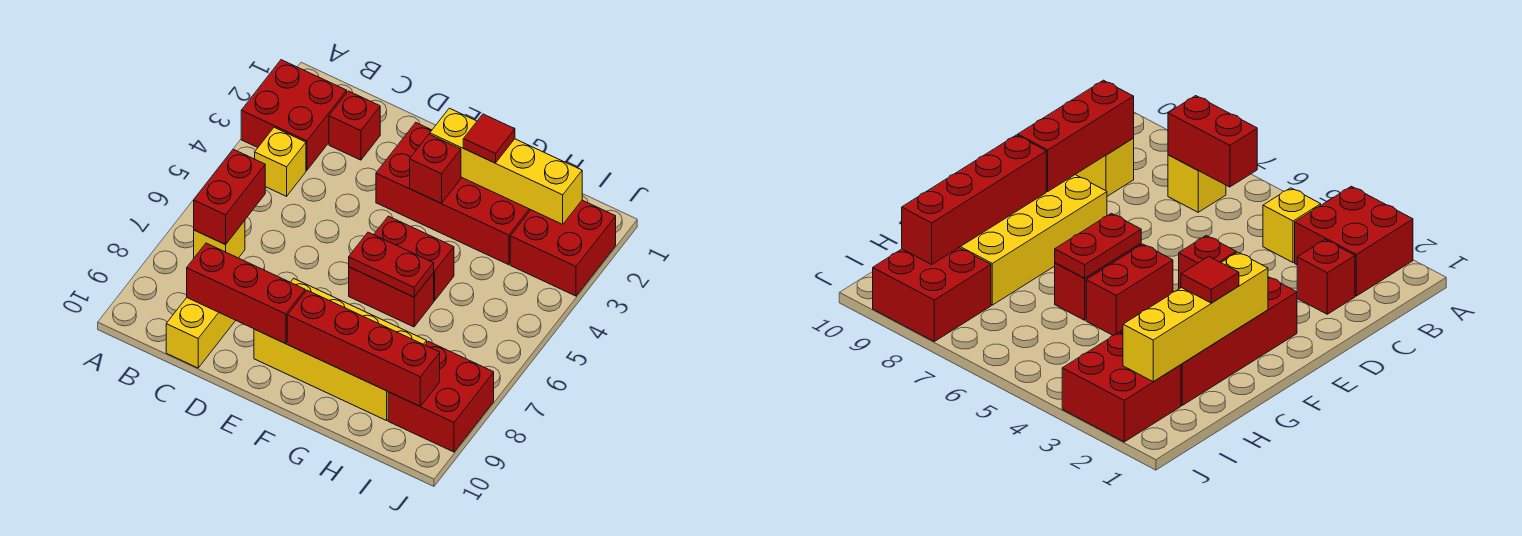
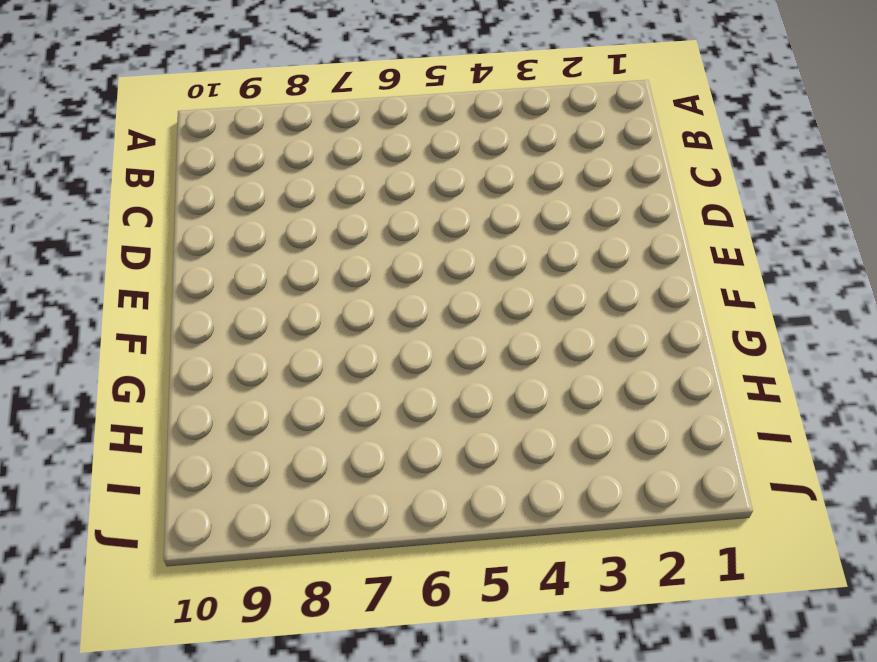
none -> red brick A2:B3 level 1
none -> yellow brick B4 level 1
none -> yellow brick B7 level 1

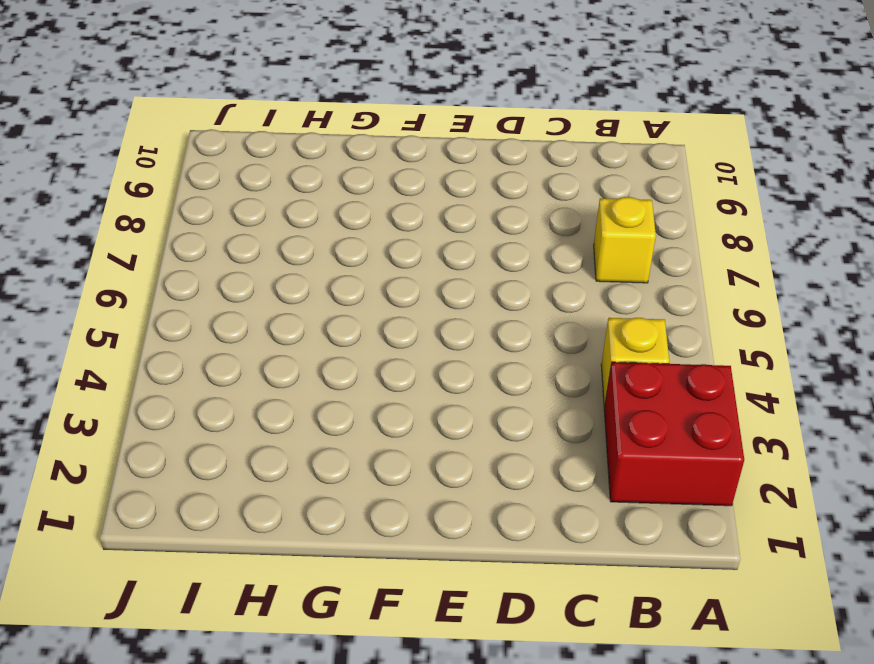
none -> red brick C2 level 1
none -> yellow brick C9:C10 level 1
none -> red brick E2:H3 level 1

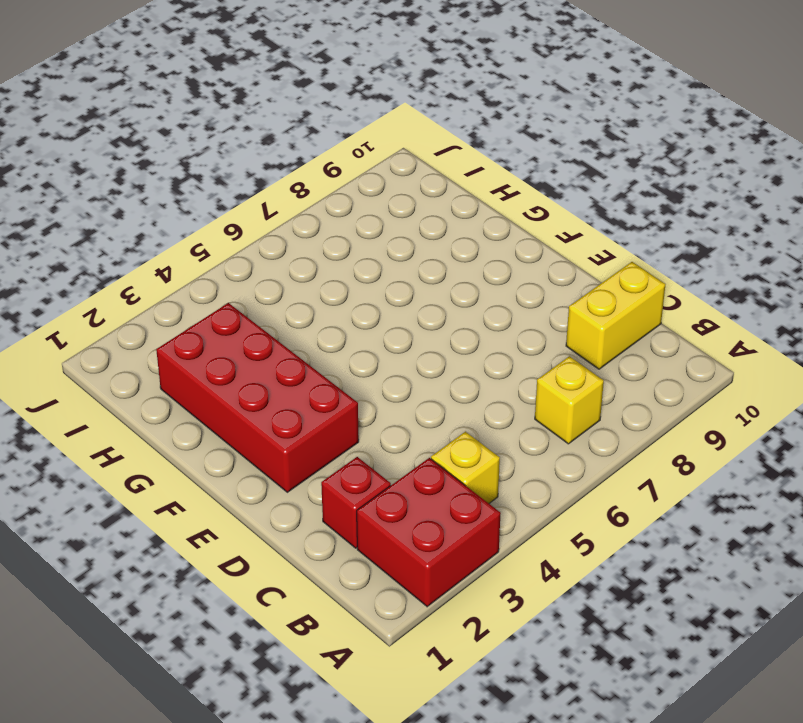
none -> yellow brick E8:H9 level 1
none -> red brick F5:G5 level 1
none -> red brick F6:G6 level 1

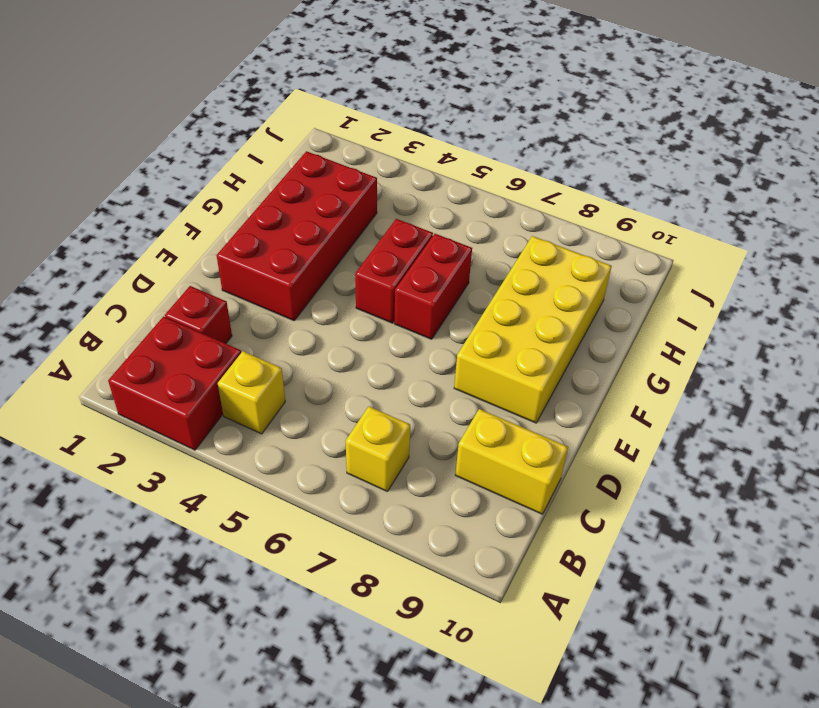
none -> red brick I2:J3 level 1
none -> red brick I8:J9 level 1
none -> red brick B6:B7 level 2

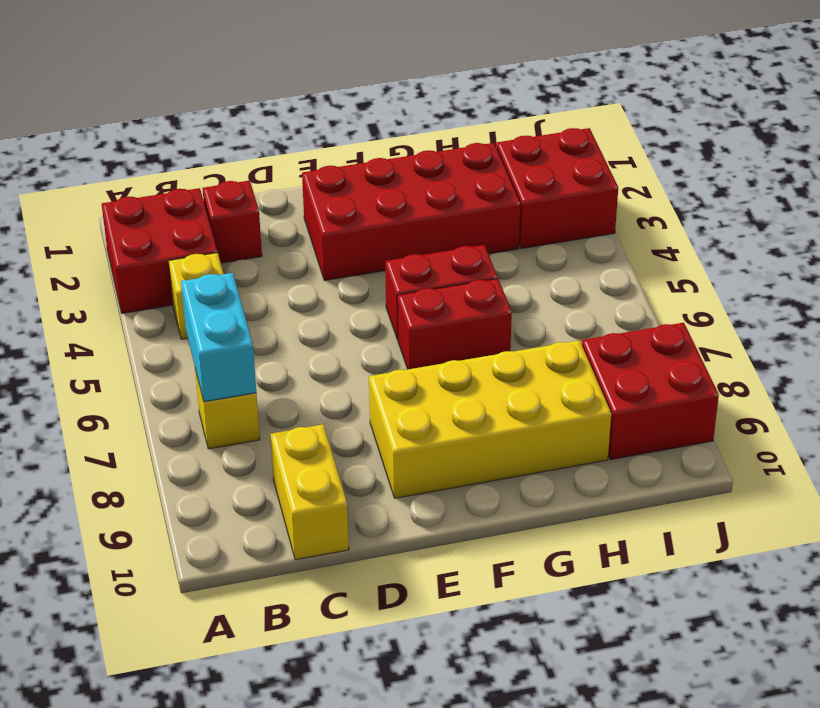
cyan brick B6:B7 level 2 -> red brick B6:B7 level 2
none -> red brick C9:E9 level 2
none -> yellow brick F2:I2 level 2
none -> red brick F3 level 2

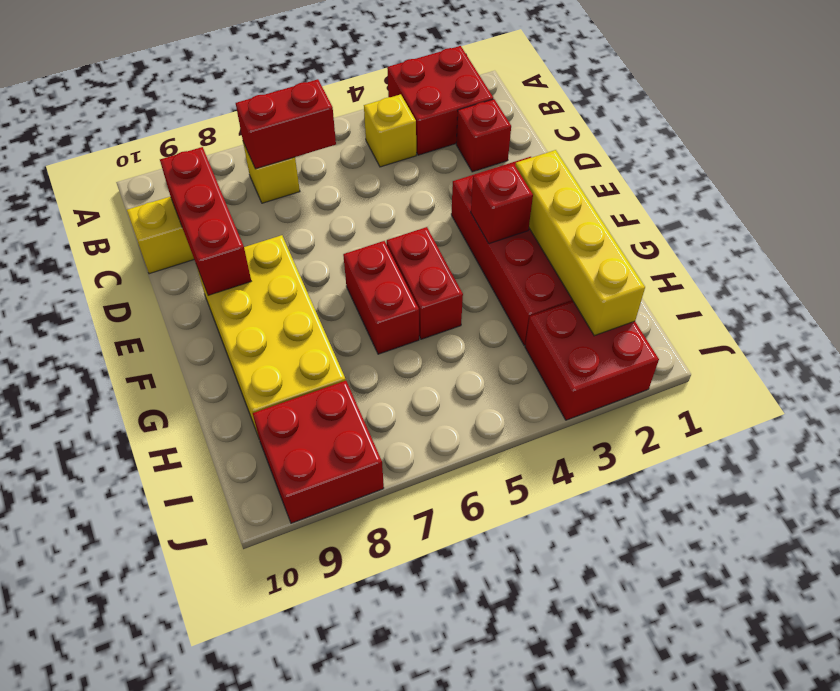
none -> red plate F6:G6 level 2
none -> red brick F9:I9 level 2
none -> red tile G2 level 3

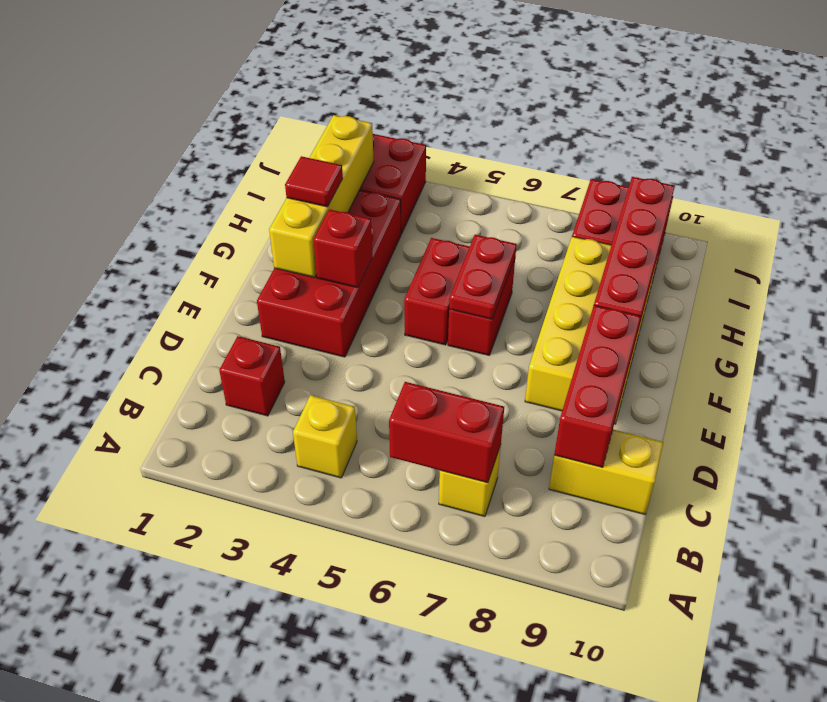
none -> red brick A2:B3 level 1

